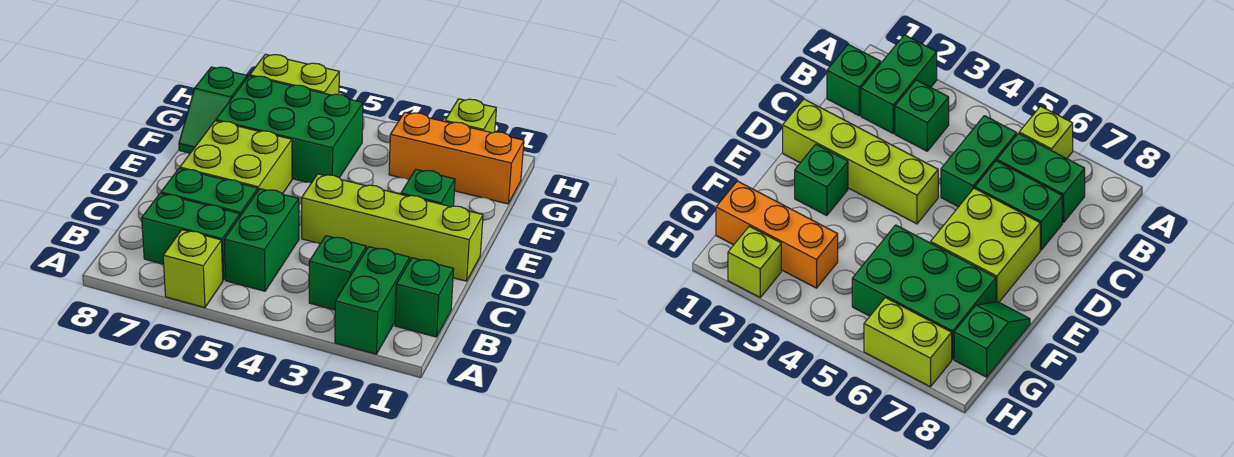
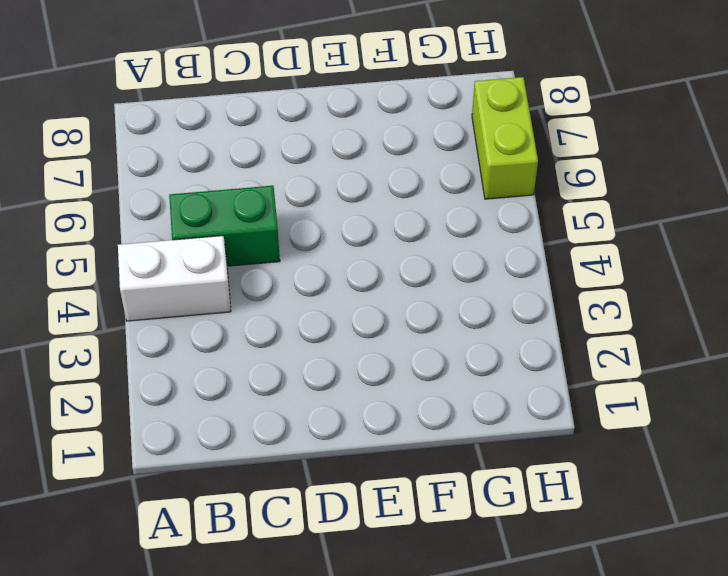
white brick A4:B4 level 1 -> none
none -> green brick A2:B2 level 1
none -> lime brick A6 level 1
none -> green brick B1 level 1

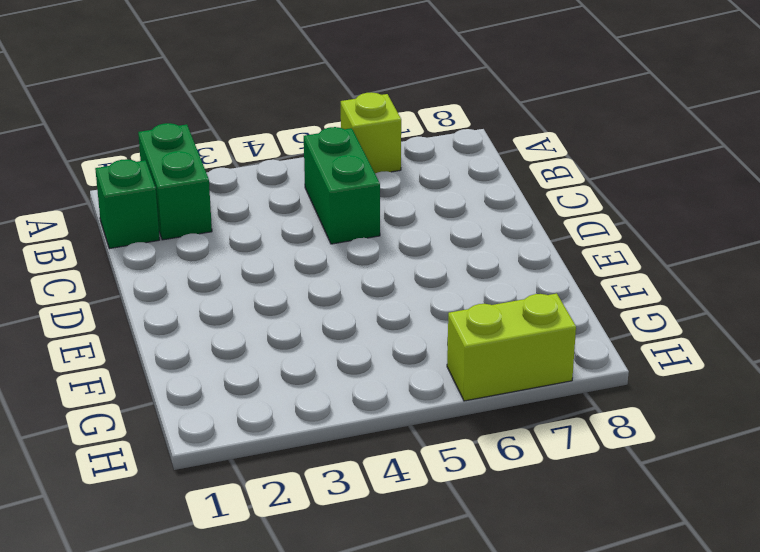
none -> green brick B3 level 1
none -> green brick B6:B7 level 1
none -> green brick C6:C7 level 1

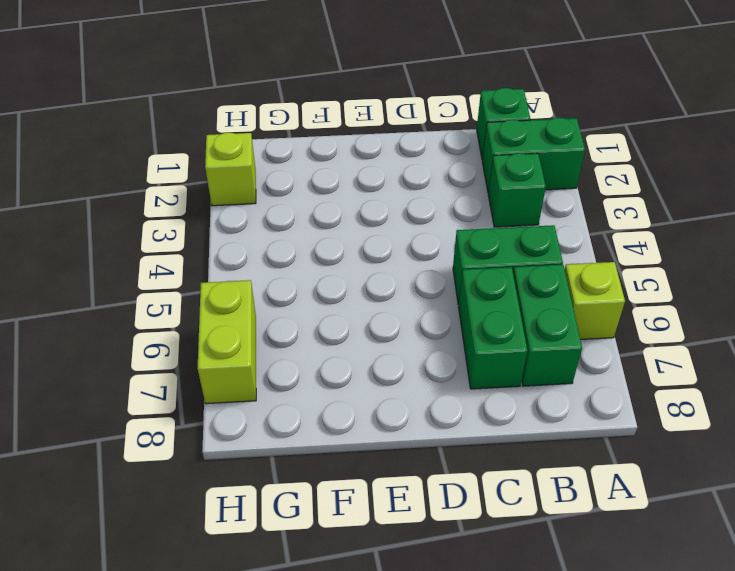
none -> lime brick D1:D4 level 1
none -> lime brick D6:E7 level 1
none -> green brick E2 level 1

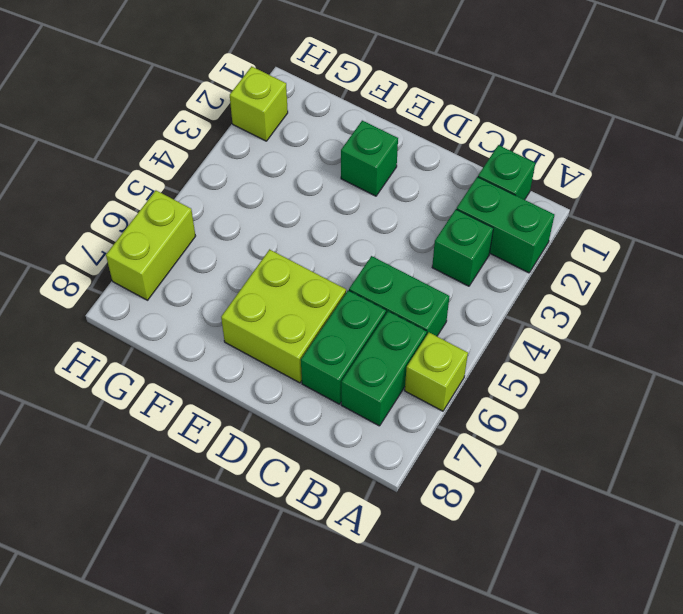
none -> lime brick D1:D4 level 1
none -> green brick F5:G7 level 1
none -> green slope F8:G8 level 1 top G

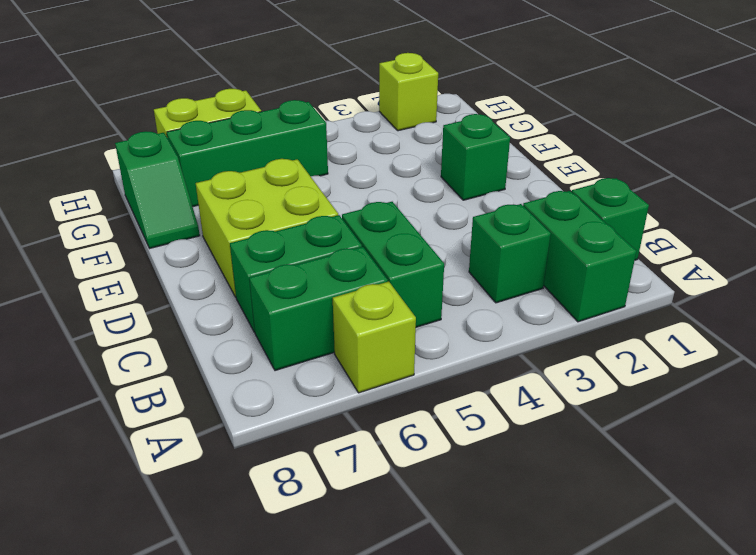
green brick G5:G7 level 1 -> green brick F5:G7 level 1
none -> lime brick D1:D4 level 1
none -> orange brick G1:G3 level 1

